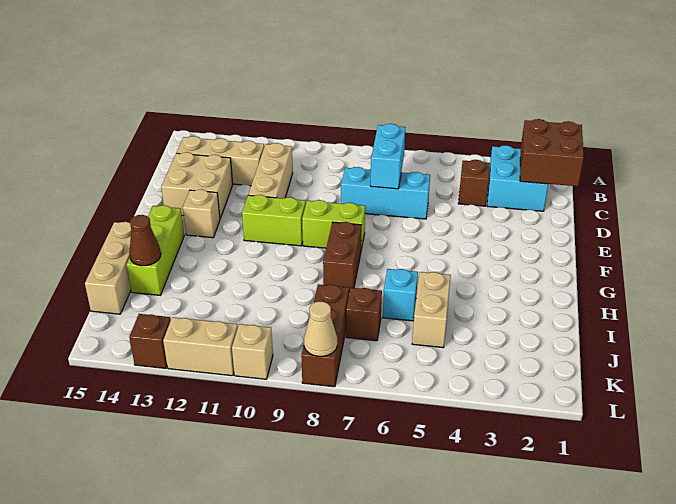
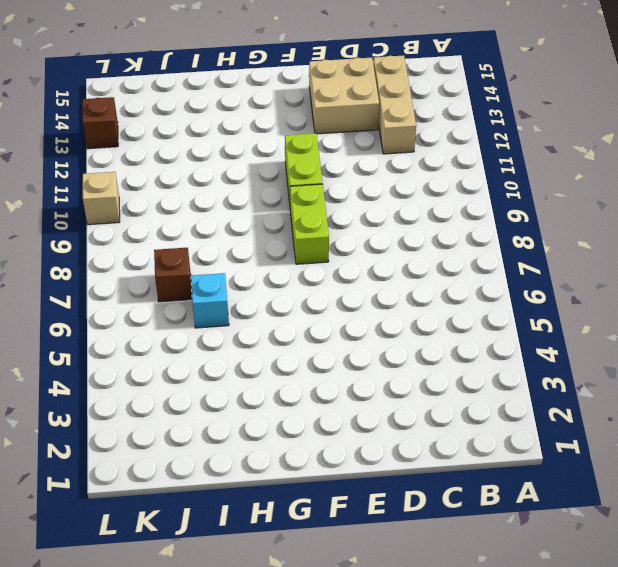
none -> cyan brick B2:C3 level 1
none -> brown brick C4 level 1
none -> tan brick C11:E11 level 1

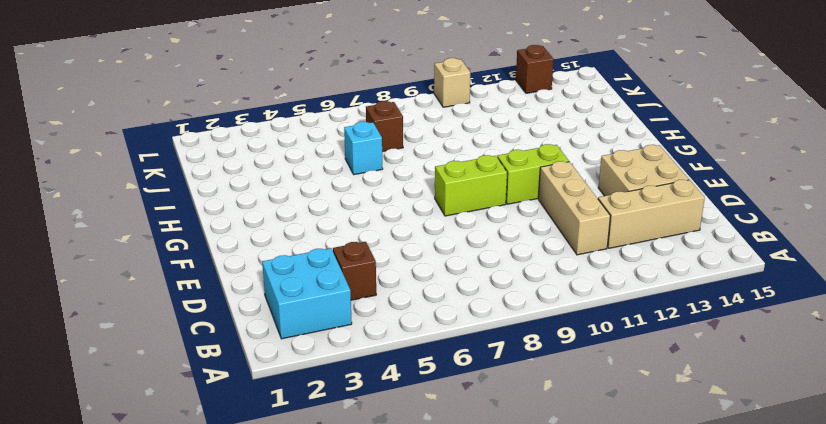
none -> cyan brick D6:D8 level 1
none -> tan brick F13 level 1
none -> brown brick G8:H8 level 1

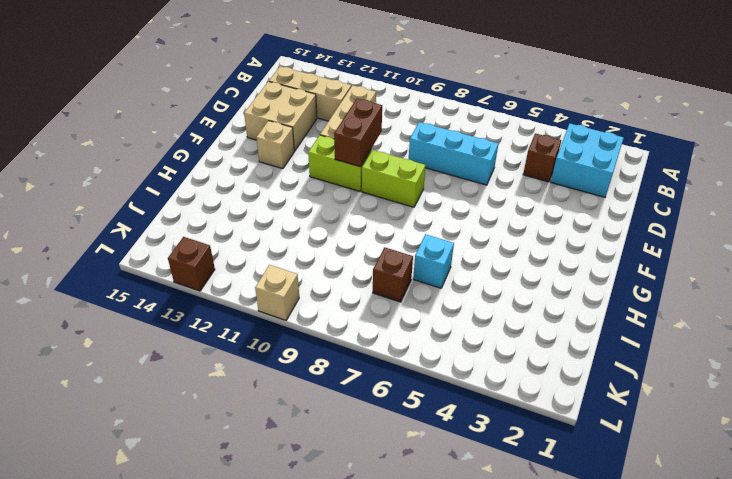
brown brick E10:F10 level 2 -> brown brick G8:H8 level 1
none -> lime brick G14:I14 level 1
none -> tan brick H15:J15 level 1
none -> tan brick I5:J5 level 1

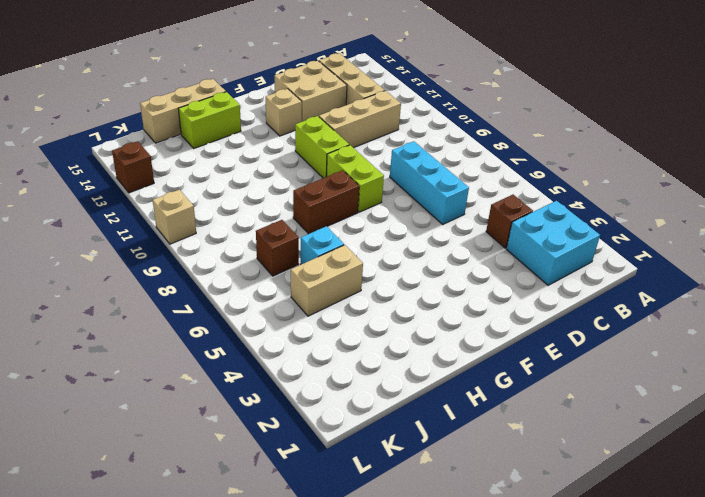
lime brick H14:I14 level 1 -> lime brick G14:I14 level 1
none -> brown brick J8:L8 level 1
none -> tan brick L11:L12 level 1
none -> brown brick B1:C2 level 2

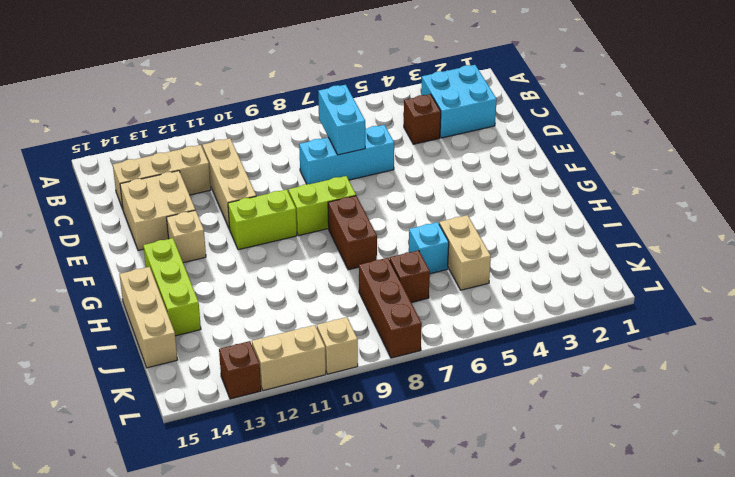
none -> brown brick B1:C2 level 2
none -> brown cone I14 level 2
none -> tan cone L8 level 2

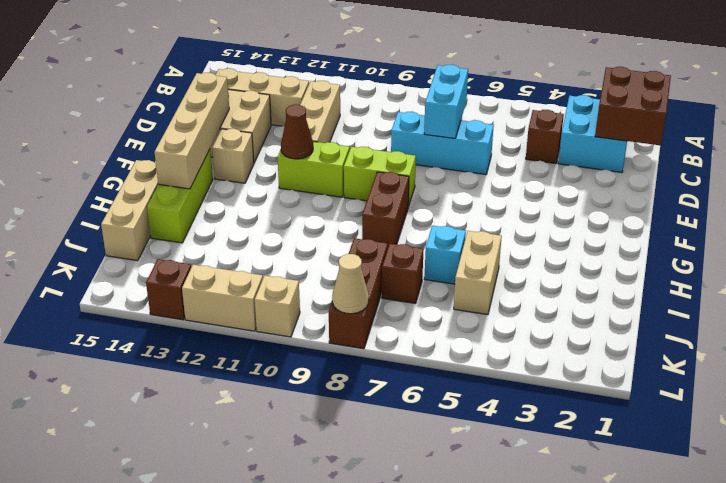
tan brick E14:H14 level 2 -> none
brown cone F11 level 2 -> brown cone I14 level 2

